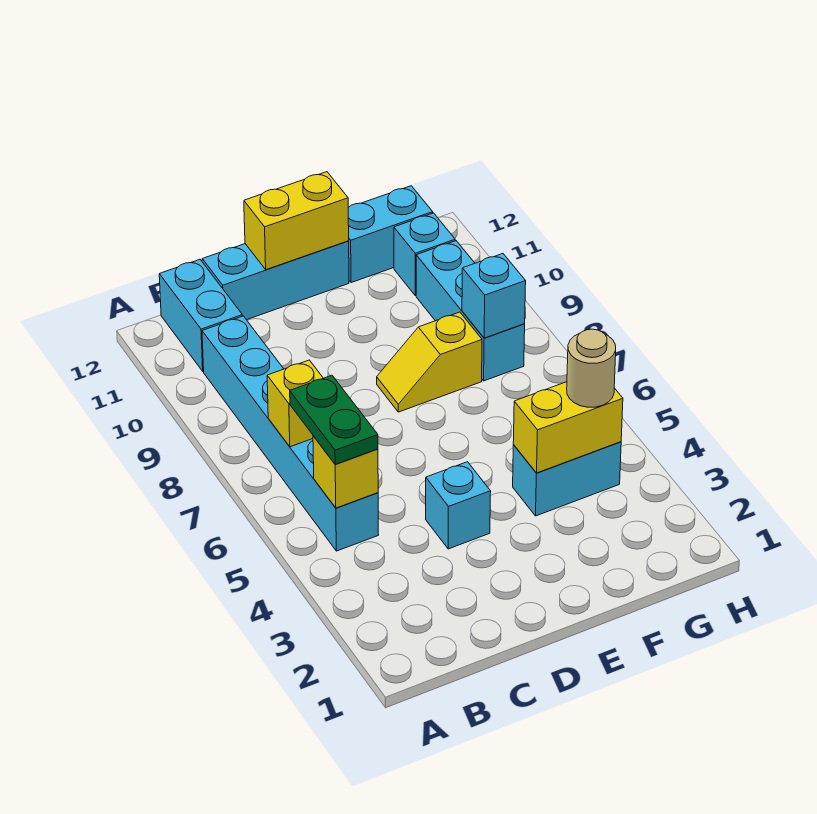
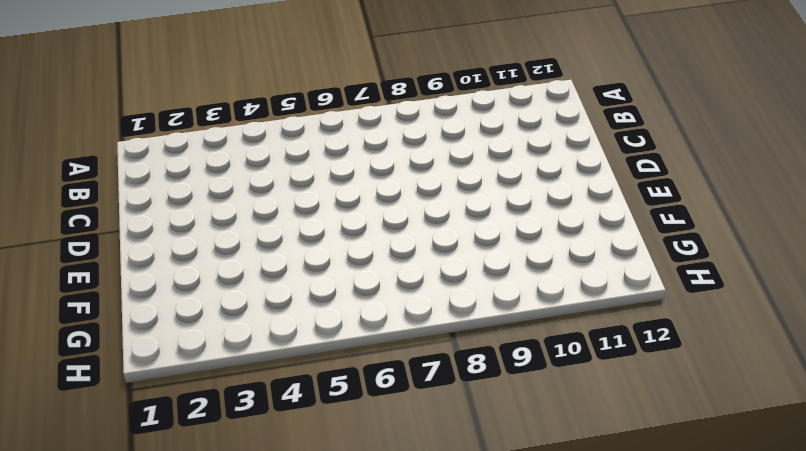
none -> cyan brick B5:B10 level 1
none -> cyan brick B11:B12 level 1
none -> cyan brick C12:E12 level 1

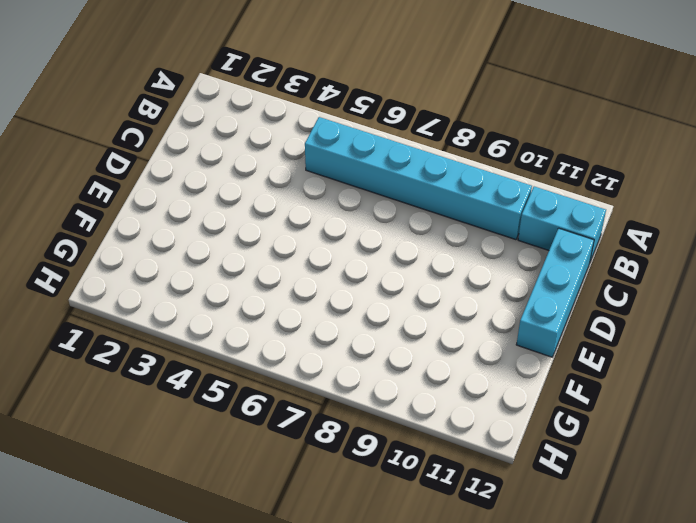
none -> cyan brick D4 level 1
none -> yellow slope E8:F8 level 1 top F
none -> cyan brick F4:G4 level 1

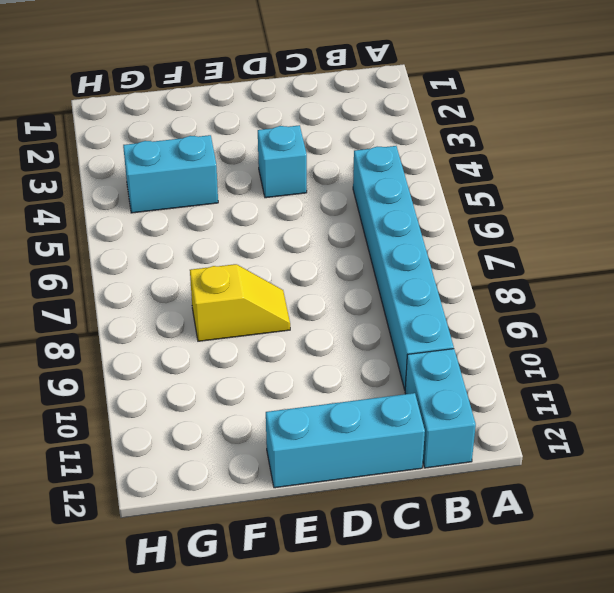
none -> cyan brick F12:G12 level 1
none -> cyan brick G8:G10 level 1
none -> cyan brick G11 level 1

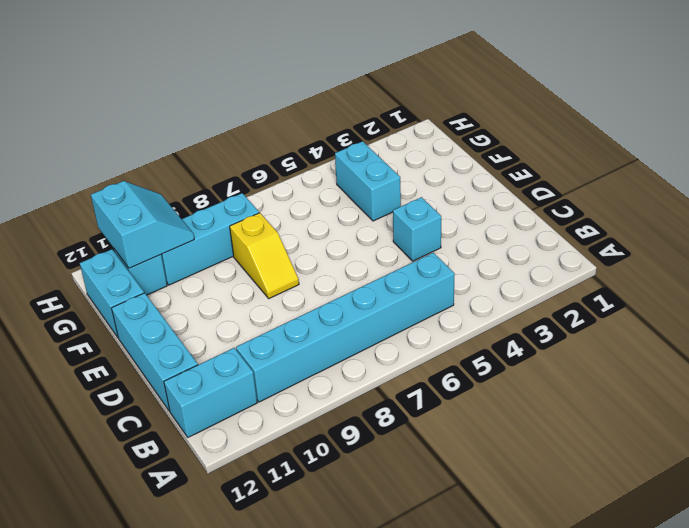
cyan slope G10:H11 level 2 top 11 -> none
none -> yellow brick B5 level 2
none -> yellow brick B7 level 2
none -> yellow brick D12:E12 level 2

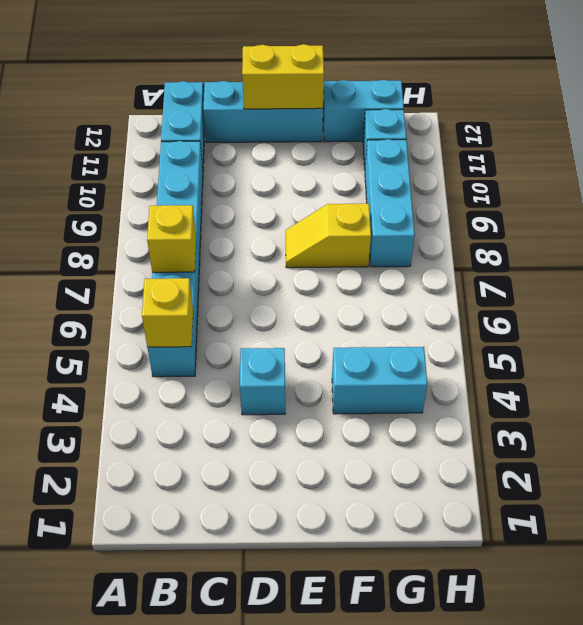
none -> yellow brick F4:G4 level 2
none -> cyan brick G8 level 2
none -> green plate B5:B6 level 3

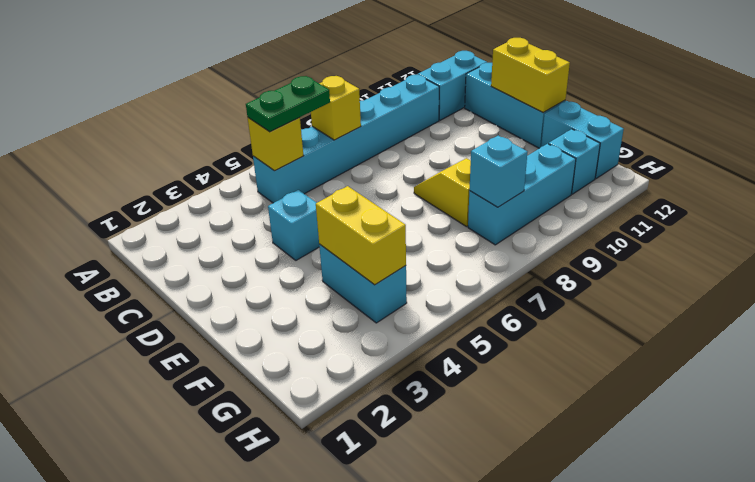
none -> tan round brick G4 level 3

